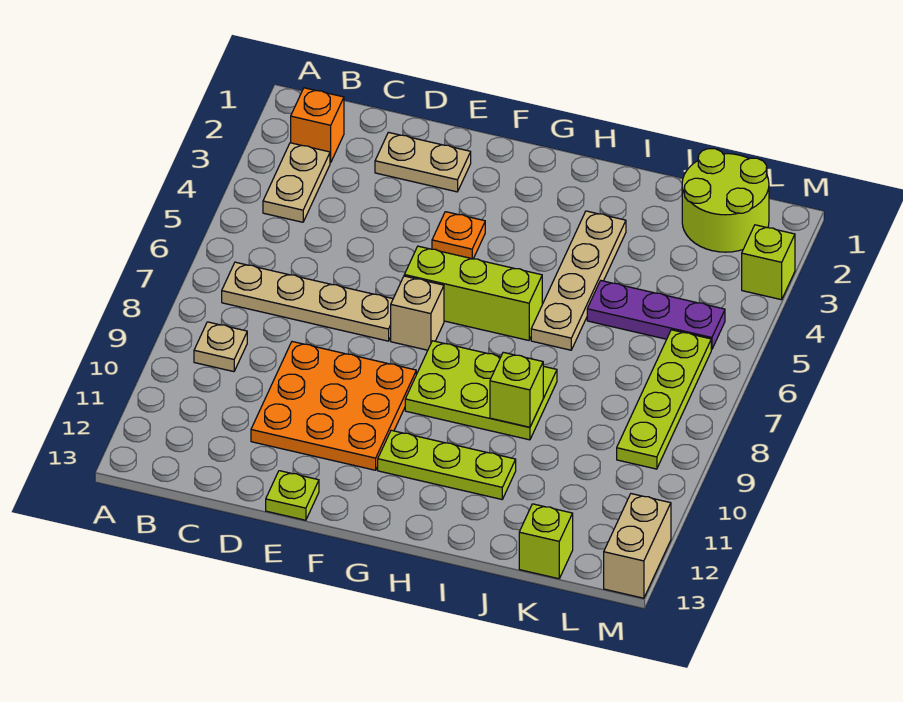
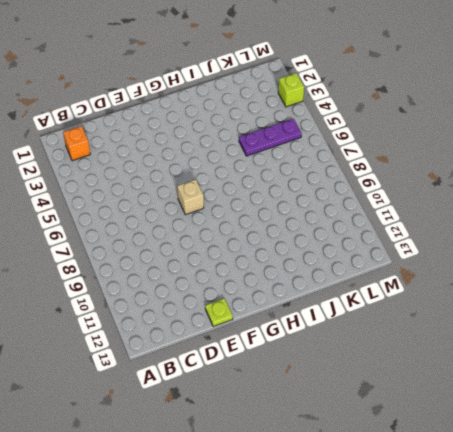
none -> tan plate B3:B4 level 1
none -> tan plate B7:E7 level 1
none -> tan plate B9 level 1

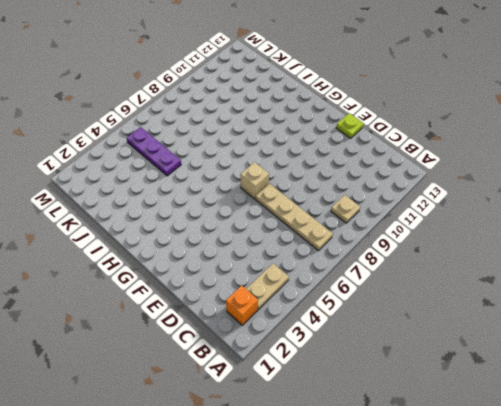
none -> tan plate D2:E2 level 1
none -> orange plate D9:F11 level 1
none -> orange plate F4 level 1

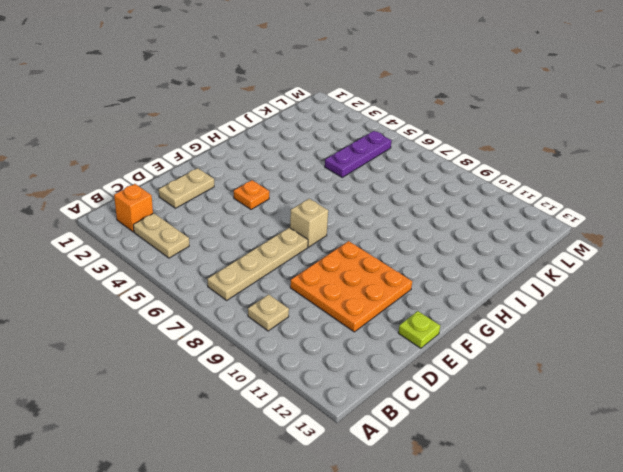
none -> lime brick F6:H6 level 1
none -> lime plate G8:I9 level 1
none -> lime plate G11:I11 level 1

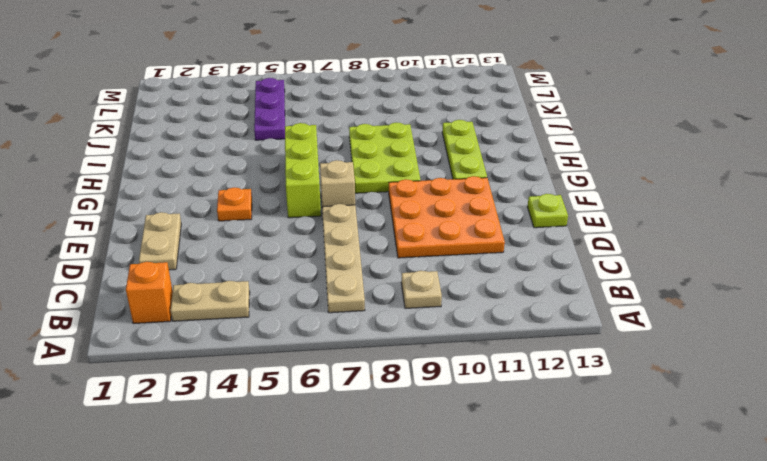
none -> tan plate I3:I6 level 1
none -> lime round brick K1:L2 level 1
none -> lime brick K13 level 1

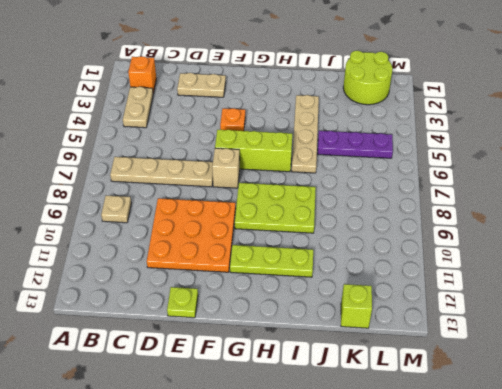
none -> lime plate L6:L9 level 1
none -> lime brick M3 level 1
none -> tan brick M12:M13 level 1

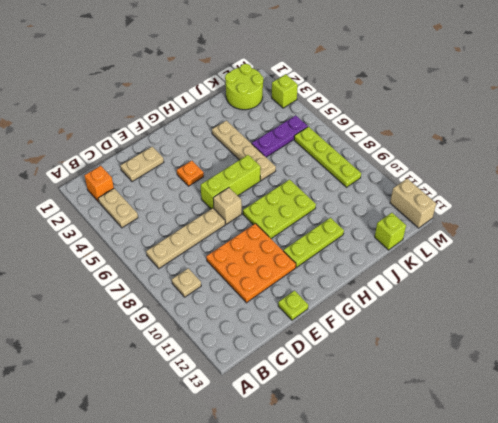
none -> lime brick I9 level 2

